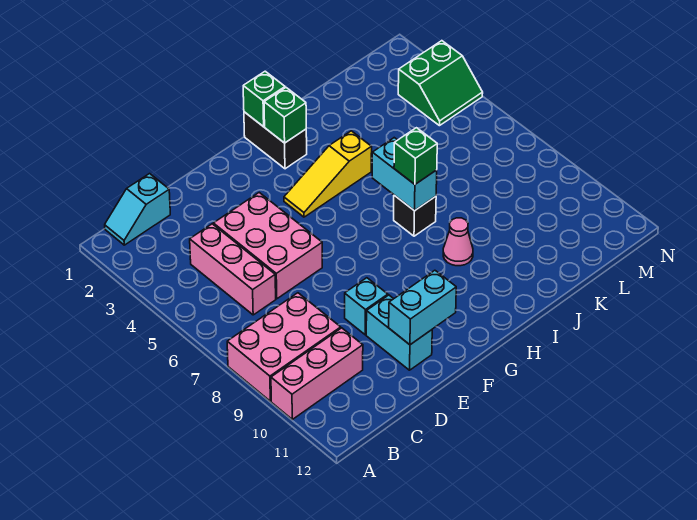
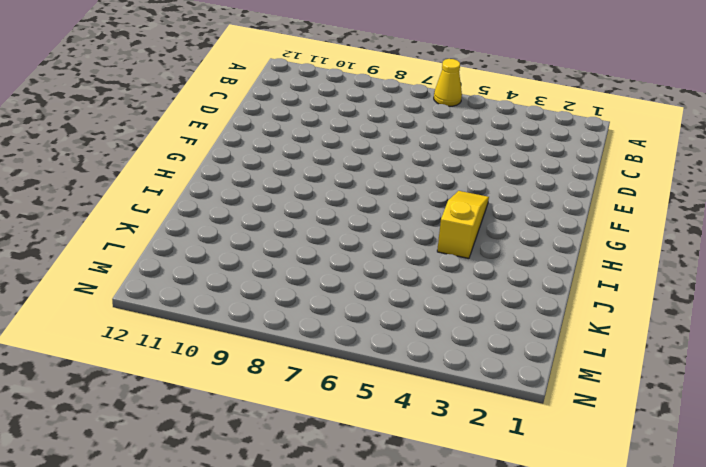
yellow cone A6 level 1 -> none
none -> pink brick A8:C9 level 1
none -> pink brick A10:C10 level 1
none -> cyan slope B1:C1 level 1 top C

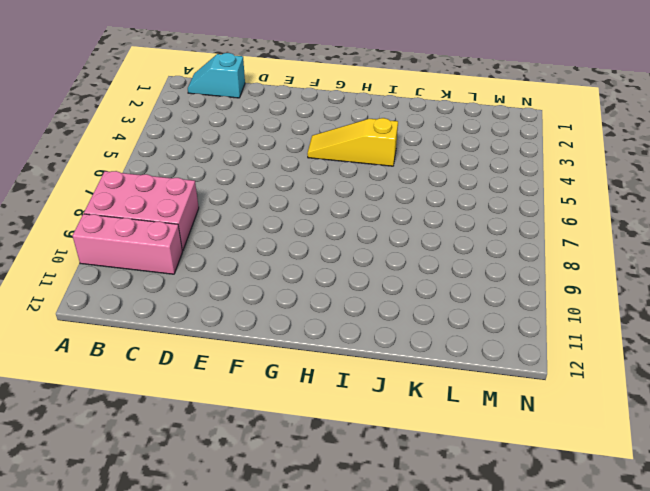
none -> pink brick C4:C6 level 1
none -> pink brick D4:E6 level 1
none -> cyan brick E9 level 1

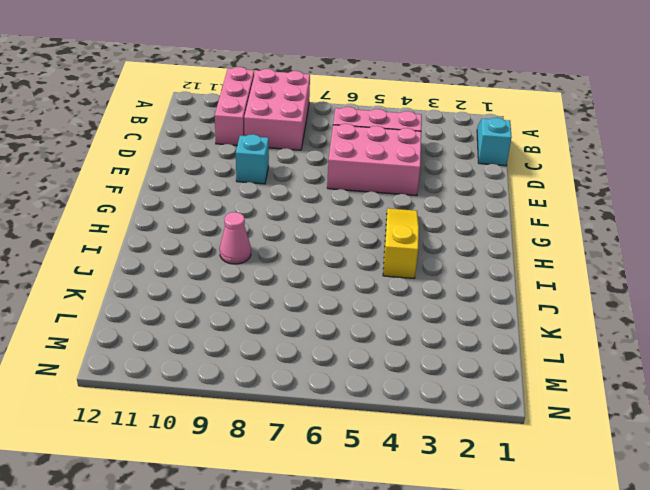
none -> cyan brick E10:E11 level 1
none -> black brick H1:H2 level 1
none -> black brick I7 level 1

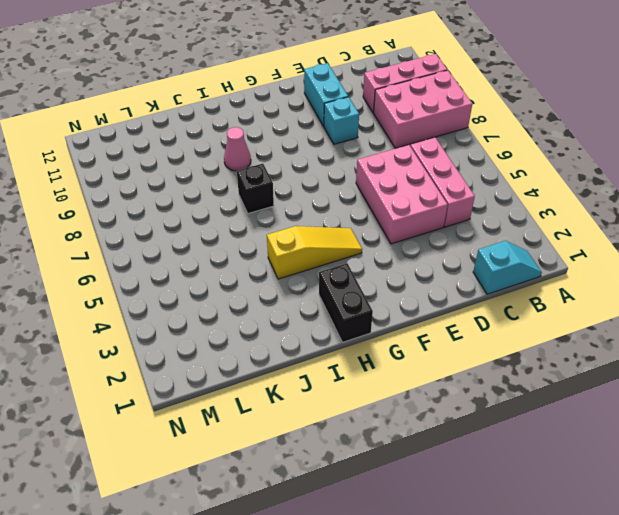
none -> green slope M3:N4 level 1 top 3
none -> cyan brick E11:F11 level 2
none -> green brick H1 level 2

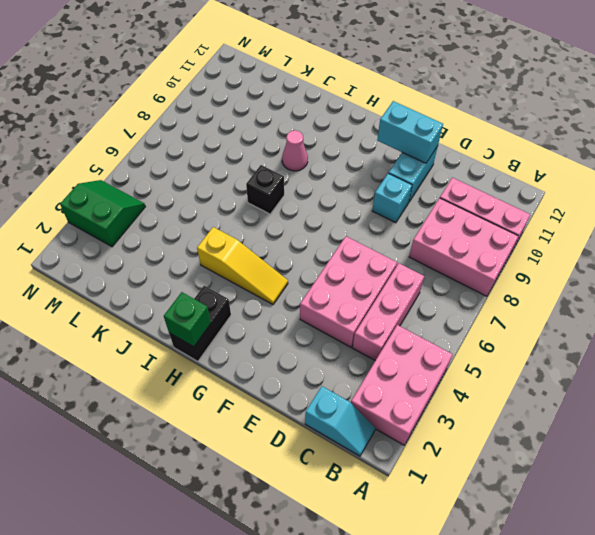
pink brick A2:B4 level 1 -> none
none -> green brick H2 level 2
none -> cyan brick I6:I7 level 2
none -> green brick I7 level 3

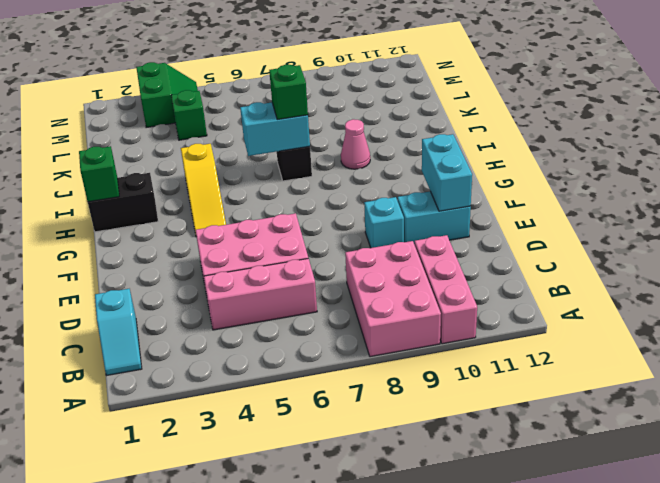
green brick L4 level 1 -> green brick H2 level 2

